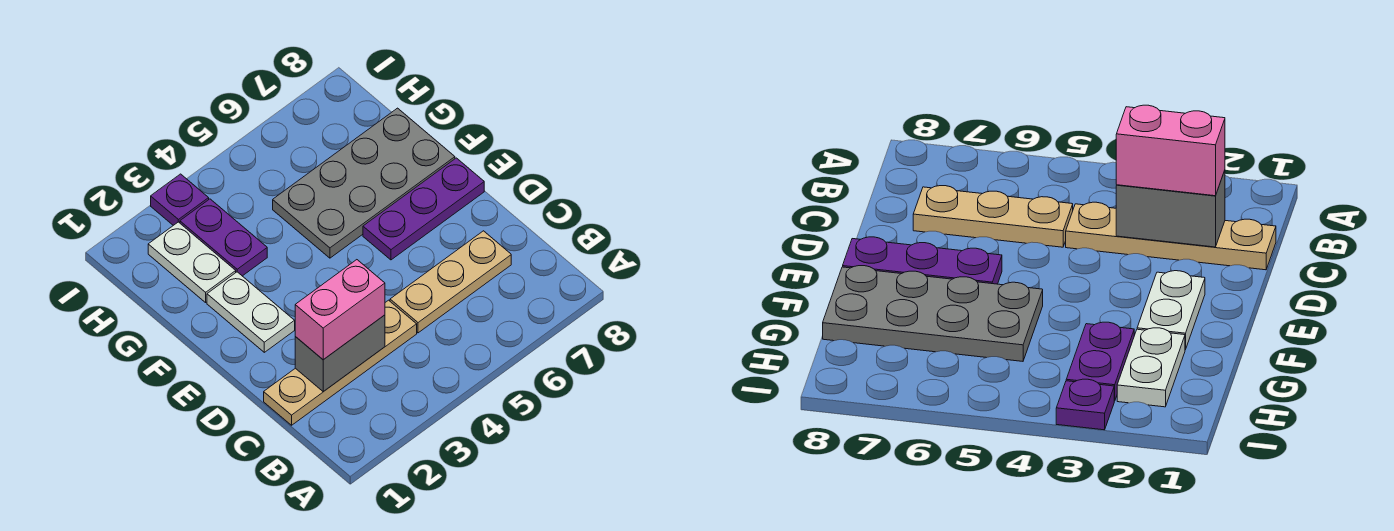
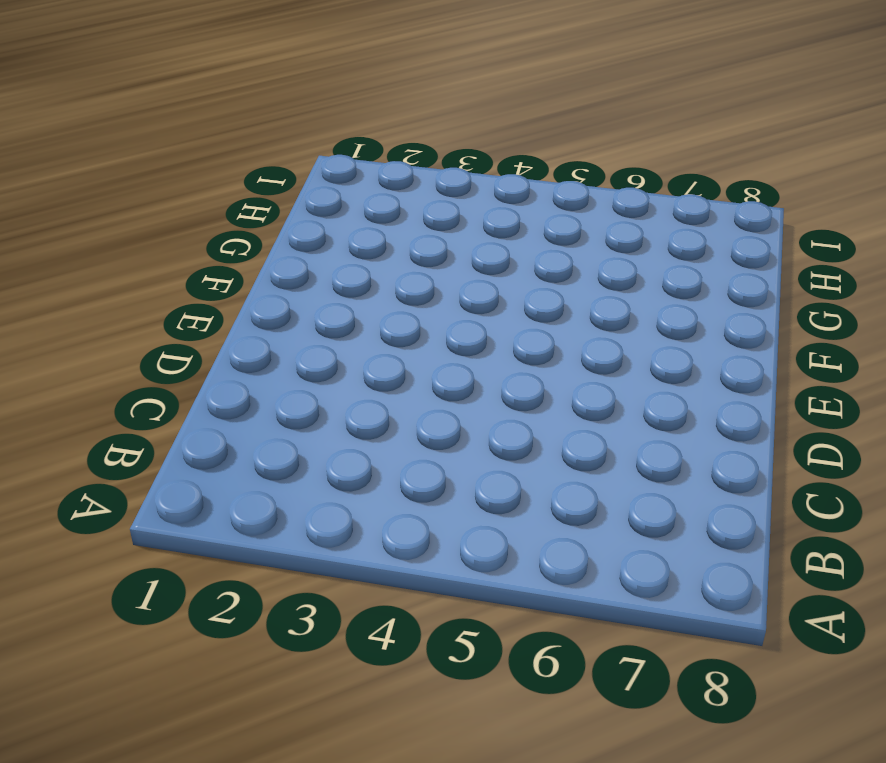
none -> tan plate C1:C4 level 1
none -> tan plate C5:C7 level 1

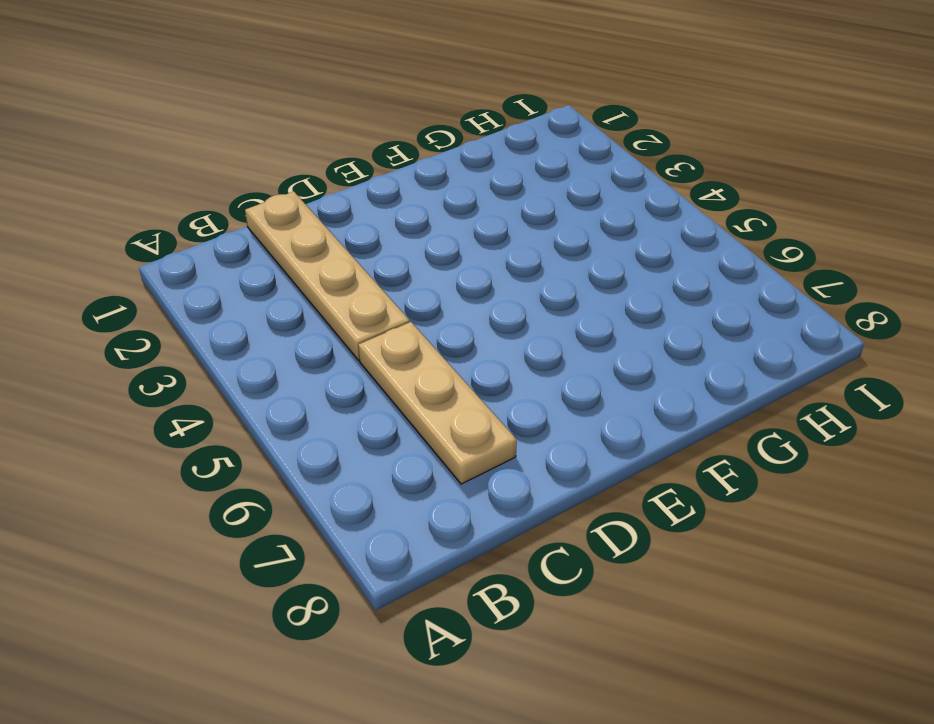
none -> white plate E2:F2 level 1
none -> purple plate E6:E8 level 1

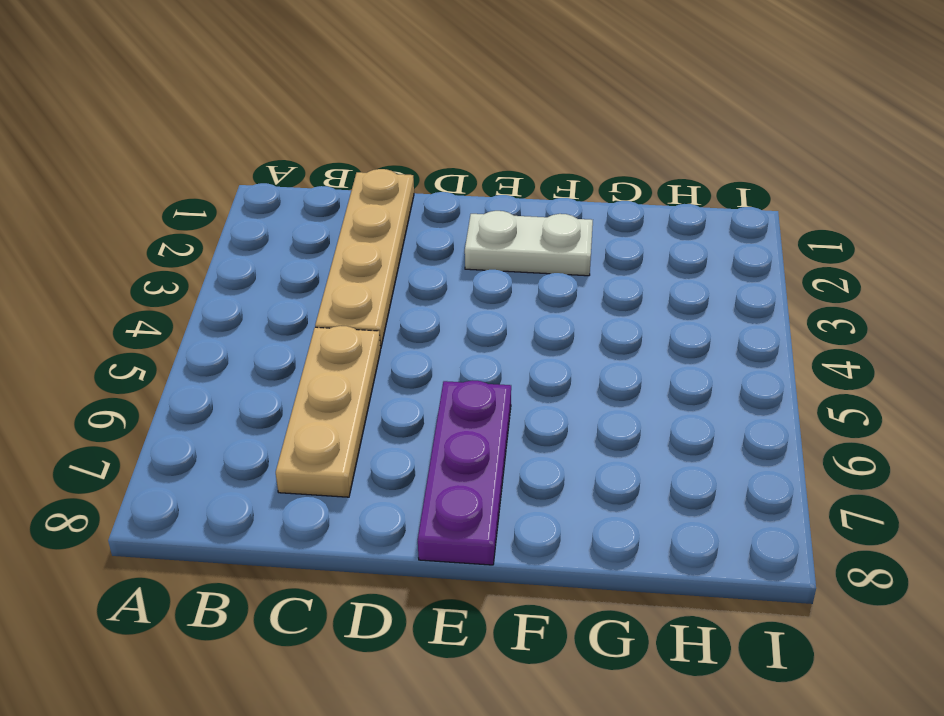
none -> grey plate F5:G8 level 1
none -> white plate G2:H2 level 1

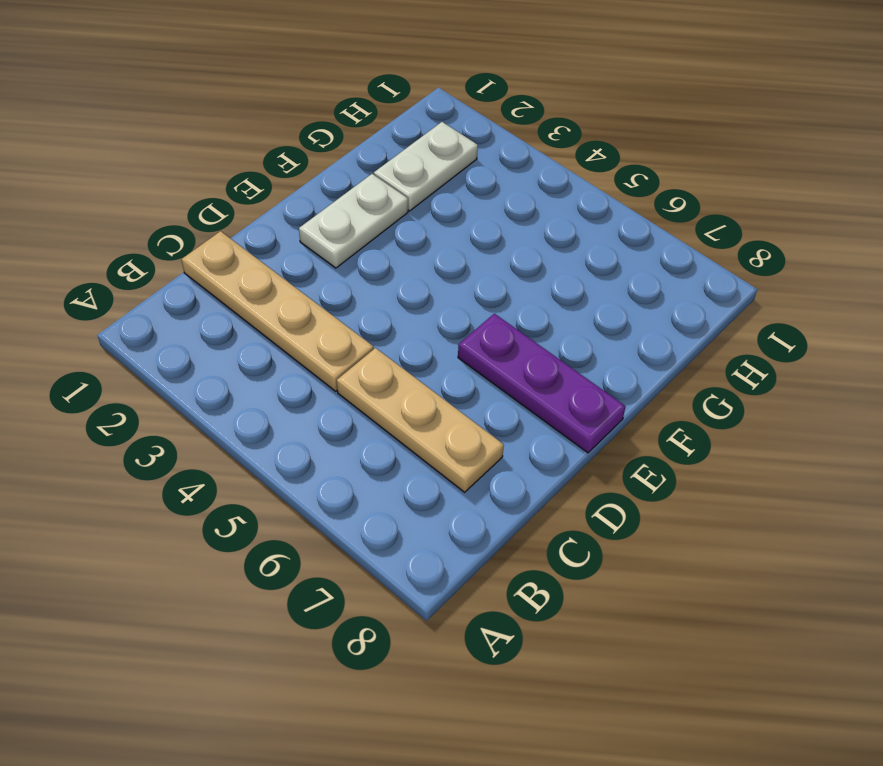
none -> grey plate F5:G8 level 1
none -> purple plate G3:H3 level 1

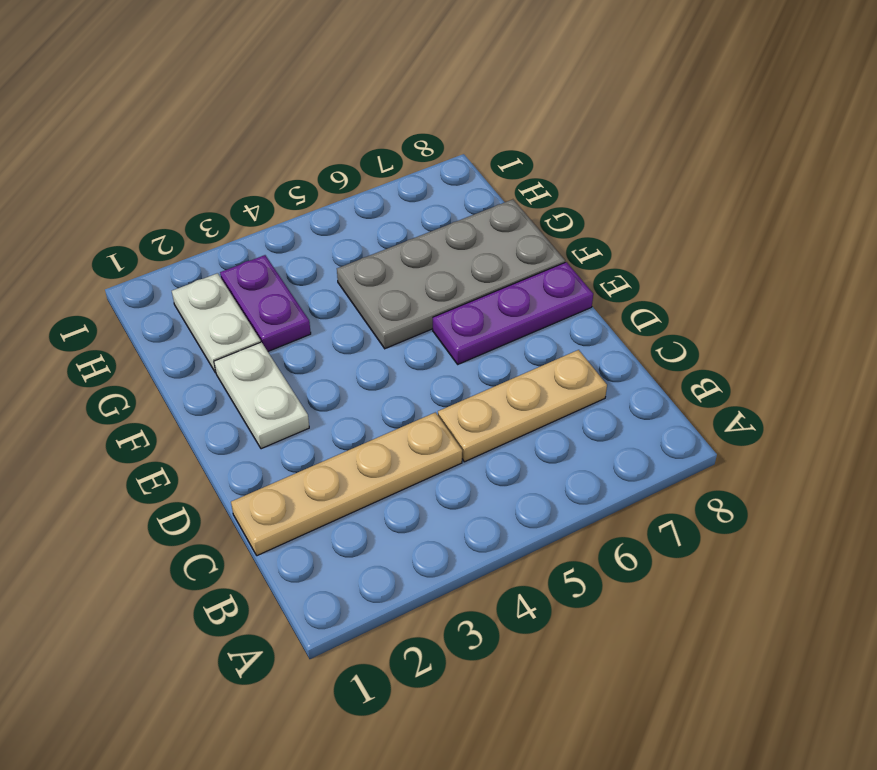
none -> purple plate I3 level 1
none -> grey brick C2:C3 level 2

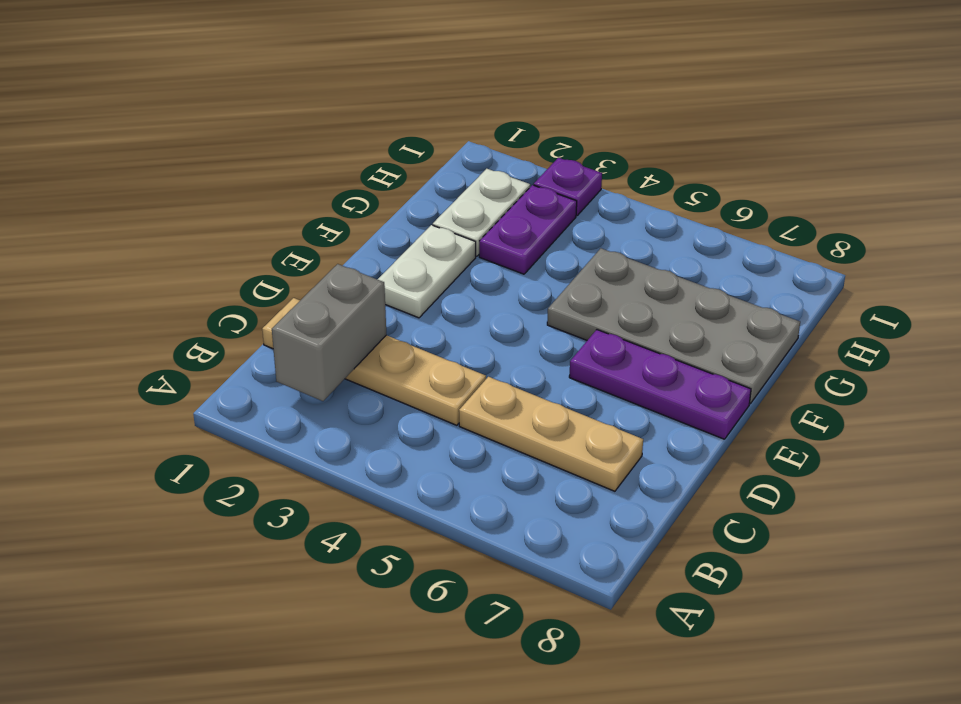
grey brick B2:C2 level 2 -> grey brick C2:C3 level 2
none -> pink brick C2:C3 level 3

